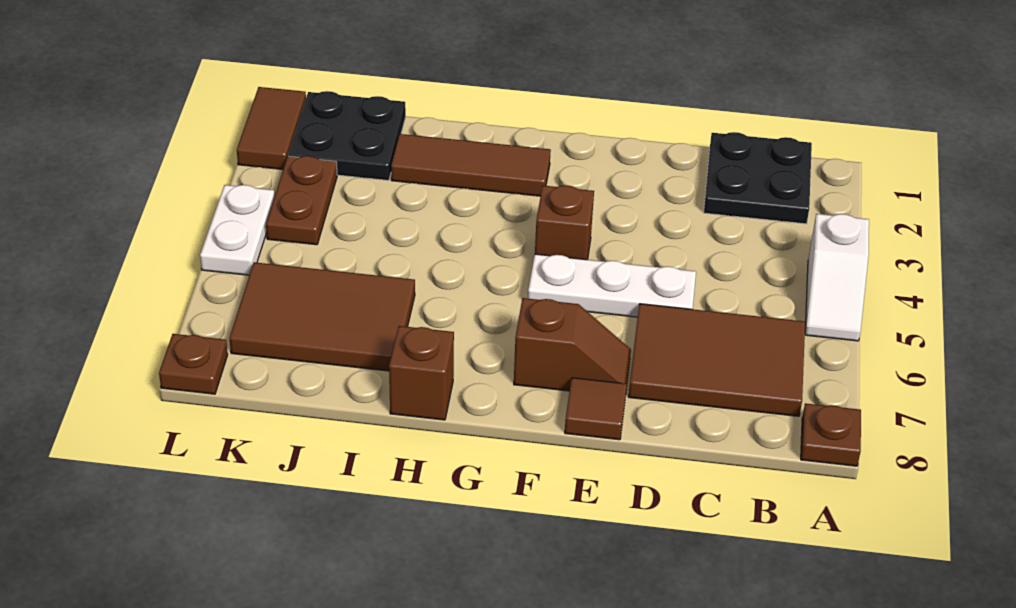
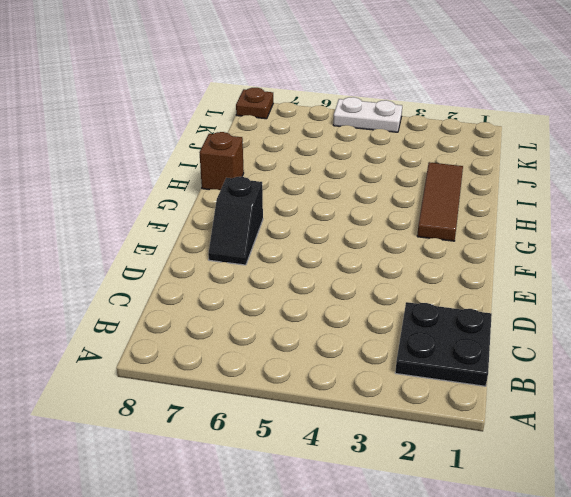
black slope E7:F7 level 1 top F -> brown slope E7:F7 level 1 top F
none -> white slope A4:A5 level 1 top 4
none -> brown plate A8 level 1
none -> brown tile B6:D7 level 1

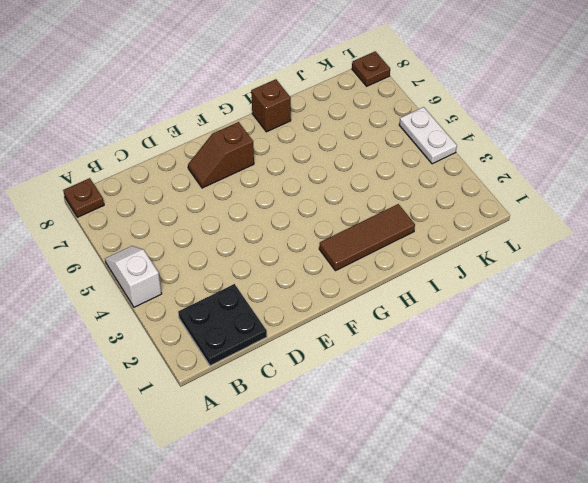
none -> brown tile B6:D7 level 1
none -> white plate D5:F5 level 1
none -> brown tile E8 level 1

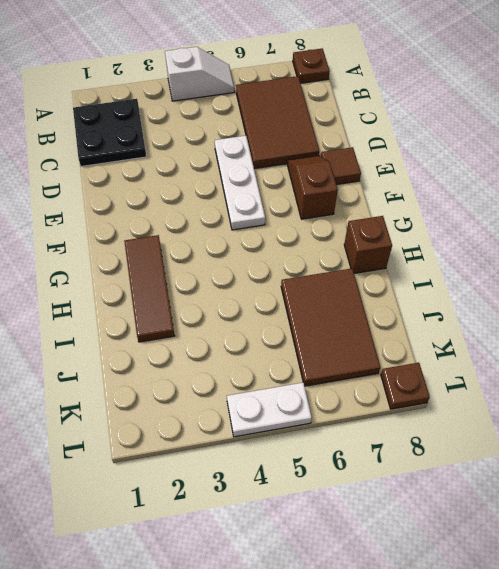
none -> brown brick F4 level 1
none -> black plate J1:K2 level 1
none -> brown plate K3:K4 level 1

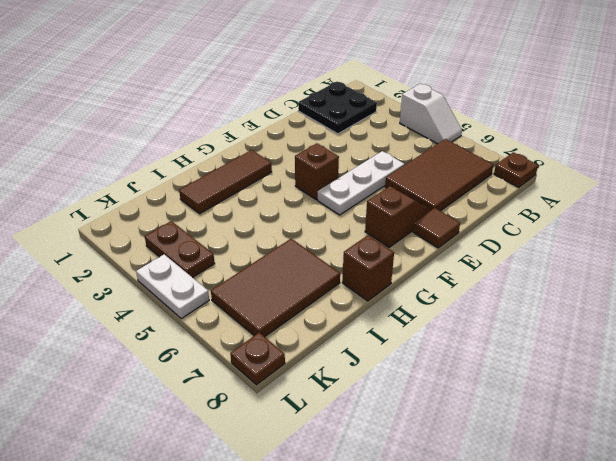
none -> black plate J1:K2 level 1
none -> brown tile L1:L2 level 1

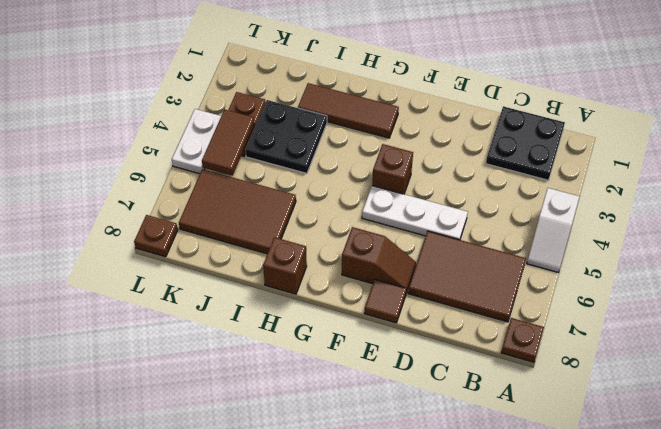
black plate I3:J4 level 1 -> black plate J1:K2 level 1
brown tile K4:K5 level 2 -> brown tile L1:L2 level 1

